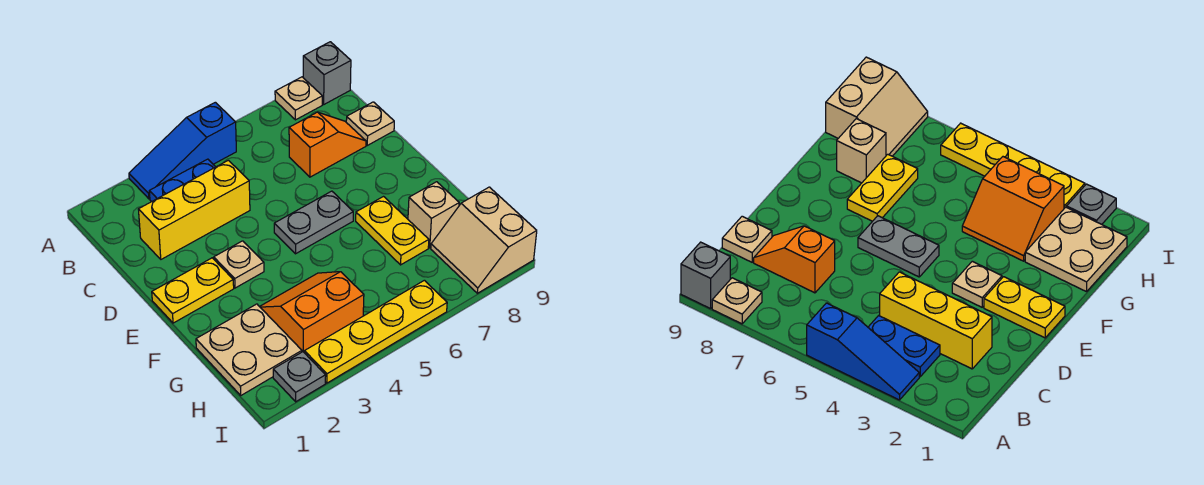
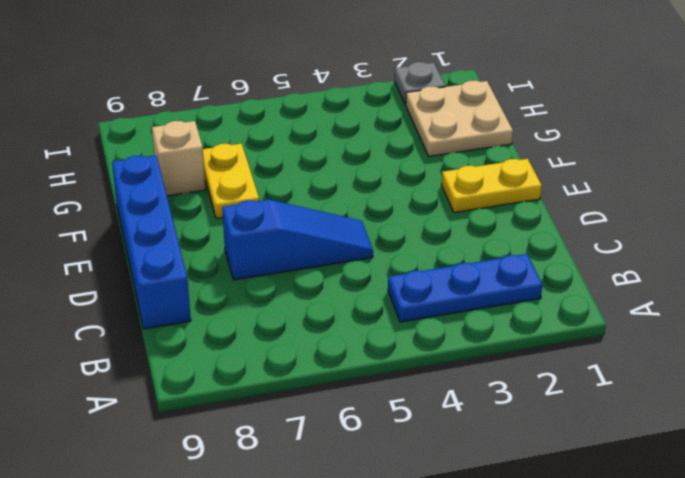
blue plate B2:B4 level 1 -> blue plate B3:B4 level 1
blue brick C9:F9 level 1 -> tan plate C9 level 1
blue slope D5:D7 level 1 top 7 -> blue slope A3:A5 level 1 top 5
none -> tan plate A8 level 1
none -> grey brick A9 level 1
none -> yellow brick C2:C4 level 1

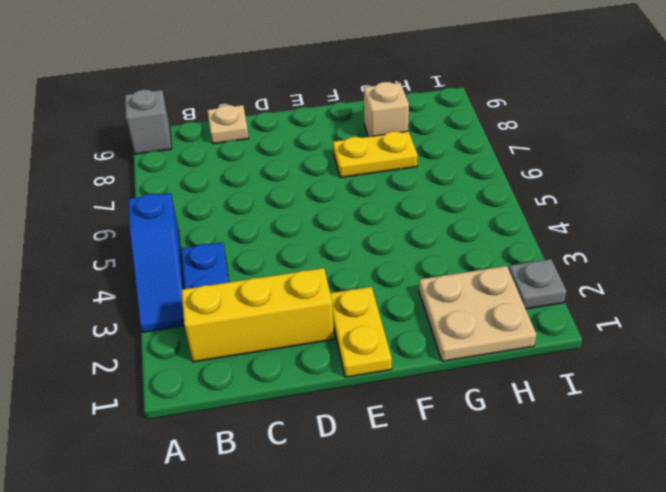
yellow brick B2:D2 level 1 -> yellow brick C2:C4 level 1
none -> tan plate A8 level 1
none -> orange slope C7:C8 level 1 top 7
none -> tan plate E3 level 1

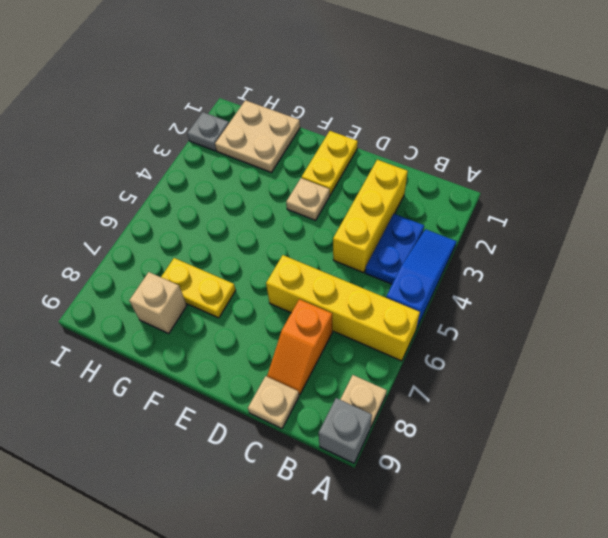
yellow brick A6:D6 level 1 -> none
none -> grey plate E5:E6 level 1
none -> orange slope G3:H4 level 1 top H
none -> tan slope H8:I9 level 1 top 9

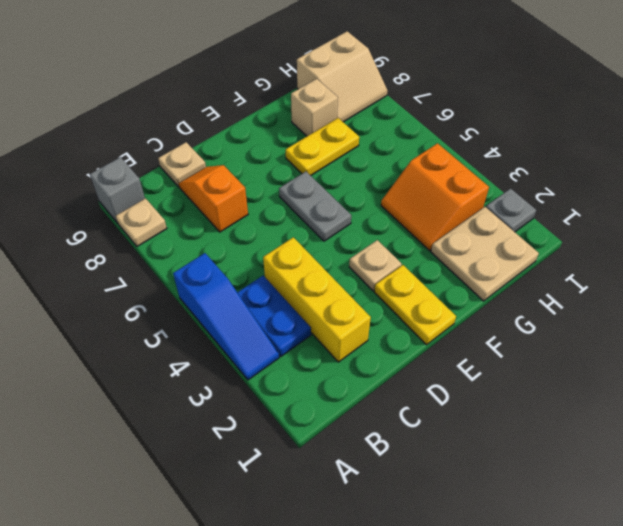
none -> yellow plate I3:I6 level 1

